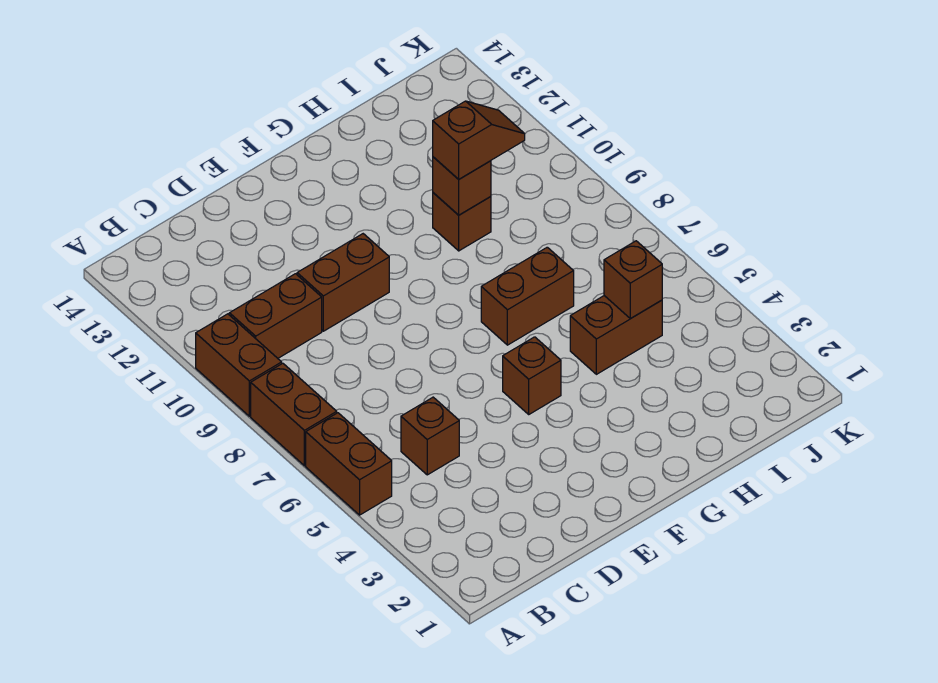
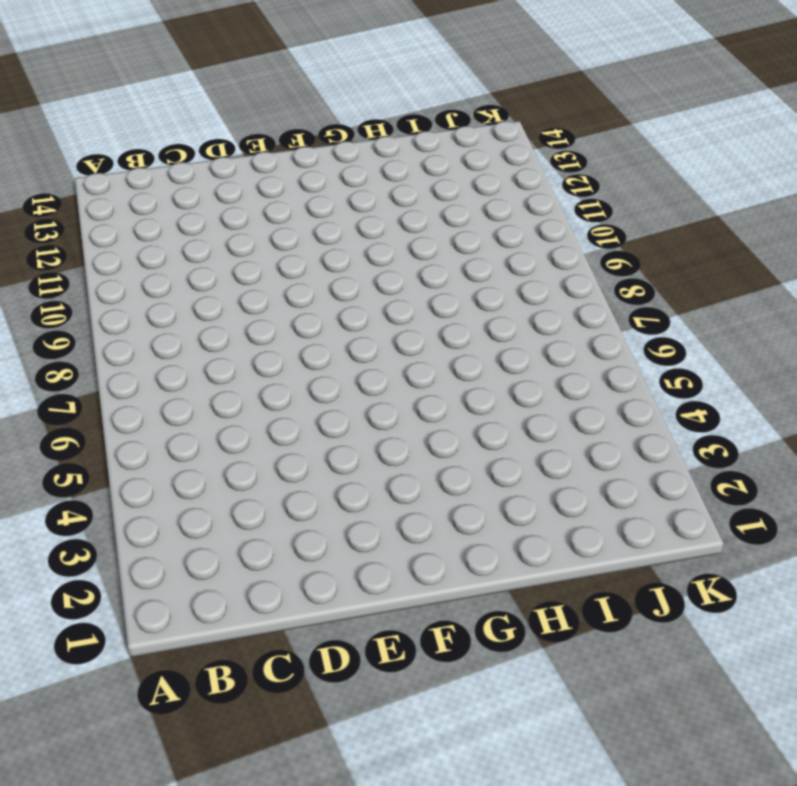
none -> brown brick A5:A6 level 1
none -> brown brick A7:A8 level 1
none -> brown brick A9:A10 level 1

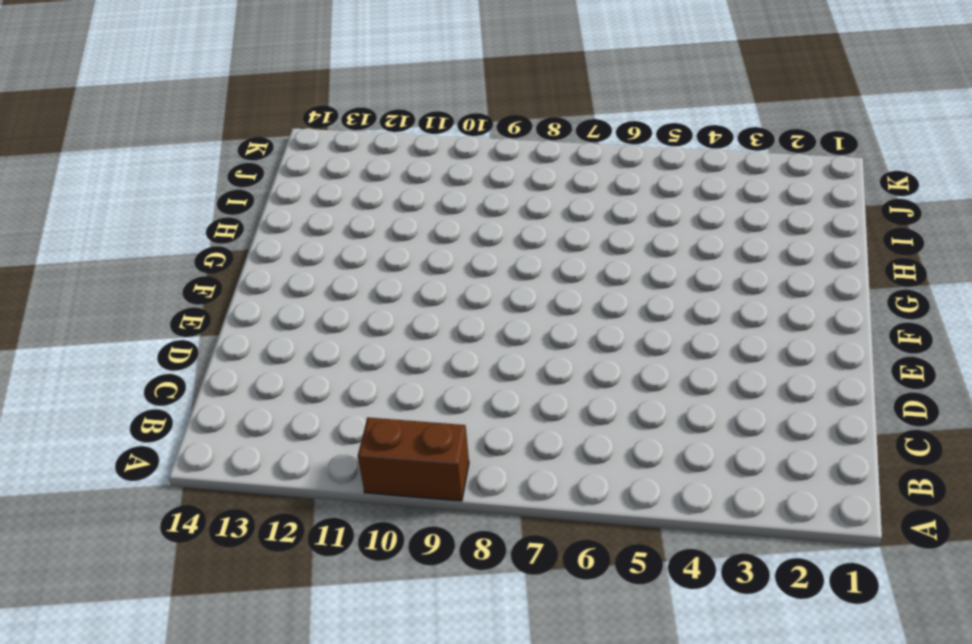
none -> brown brick A5:A6 level 1
none -> brown brick A7:A8 level 1
none -> brown brick B10:C10 level 1

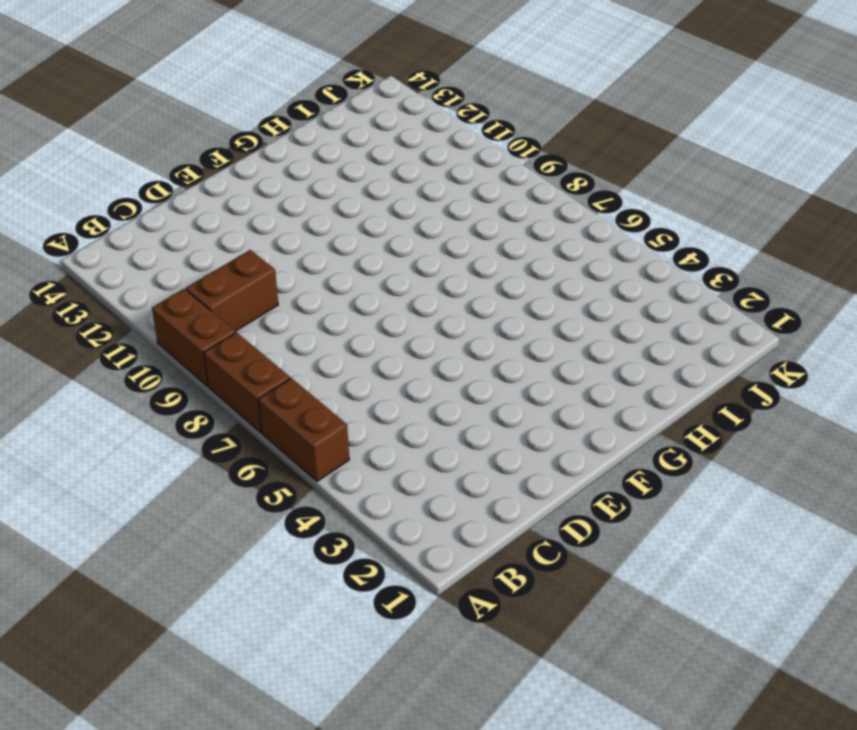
none -> brown brick C5 level 1
none -> brown brick D10:E10 level 1
none -> brown brick F5 level 1

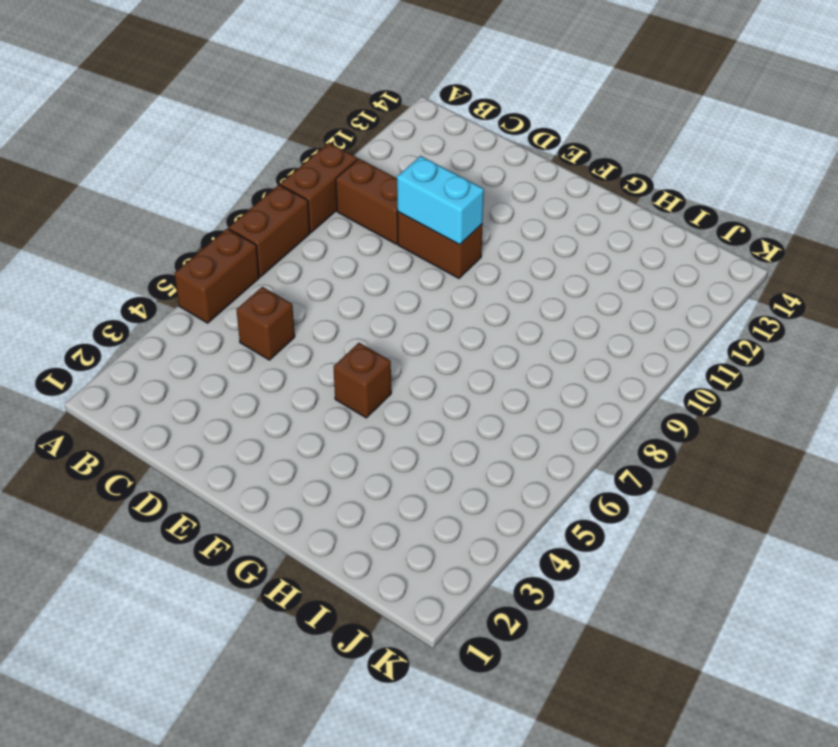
cyan brick D10:E10 level 2 -> none
none -> brown brick G7:H7 level 1
none -> brown brick H5:I5 level 1
none -> brown brick H10 level 1

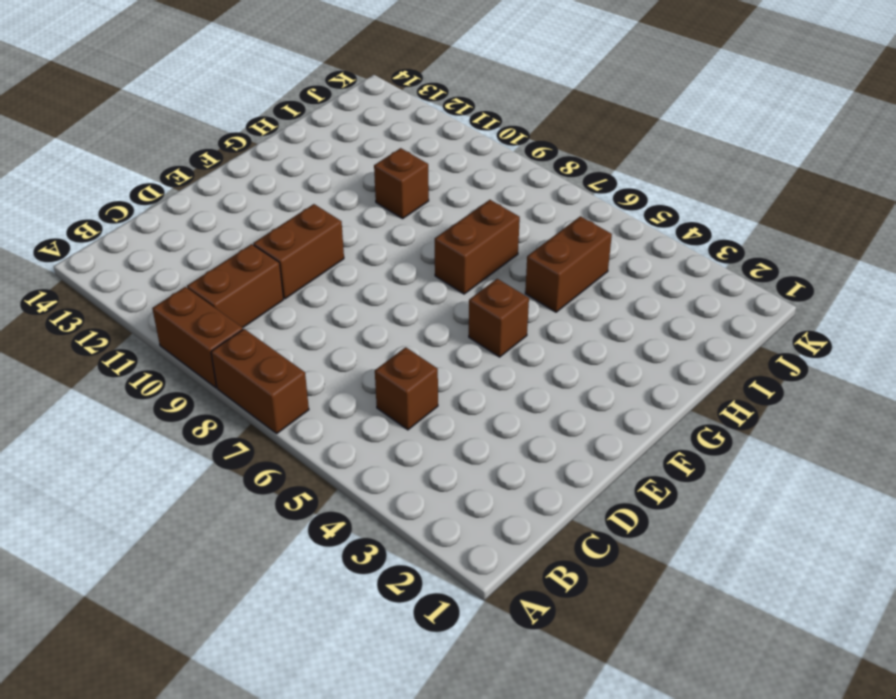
none -> brown brick A5:A6 level 1
none -> brown brick H10 level 2
none -> brown brick I5 level 2

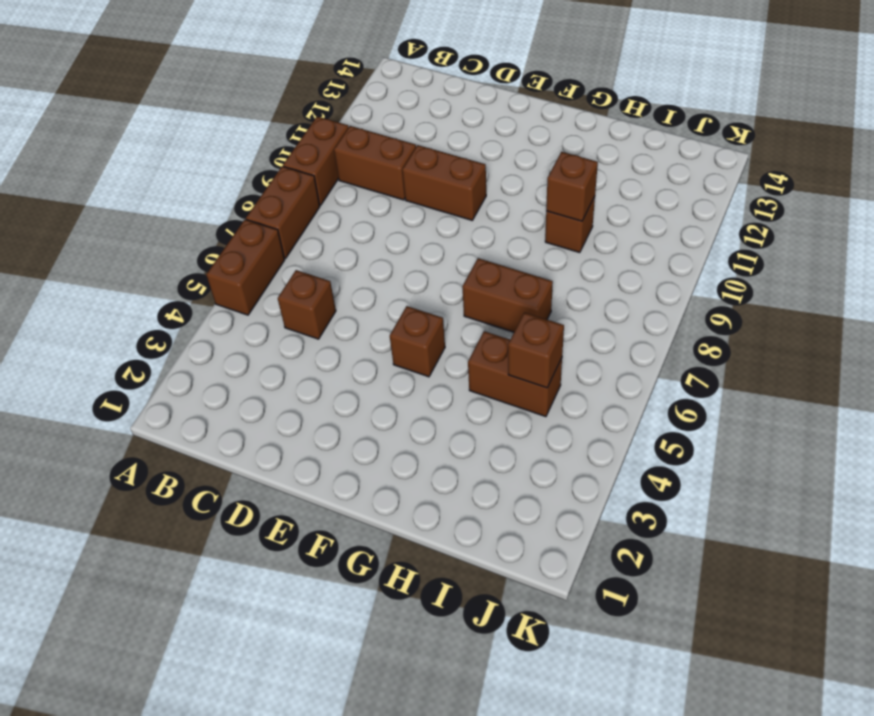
none -> brown slope H10:I10 level 3 top H

